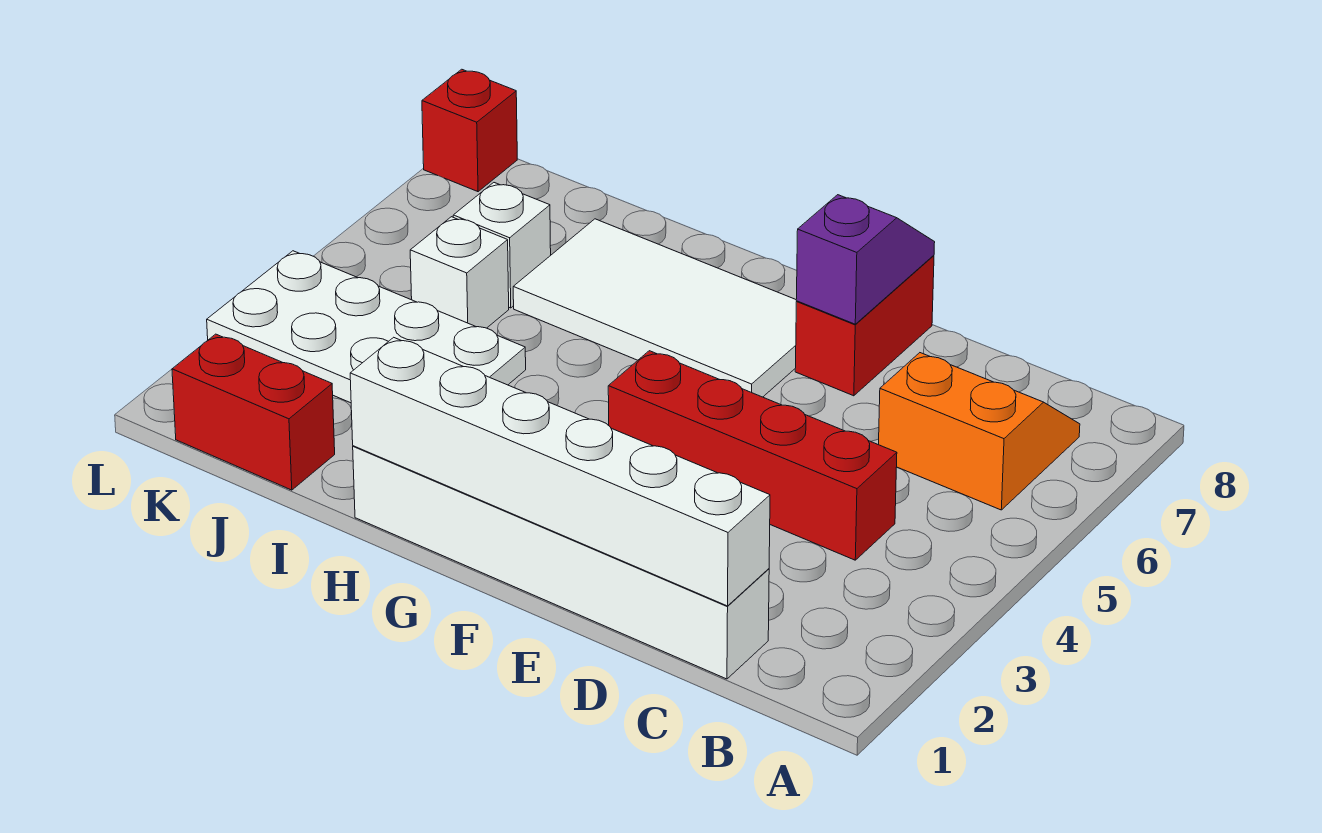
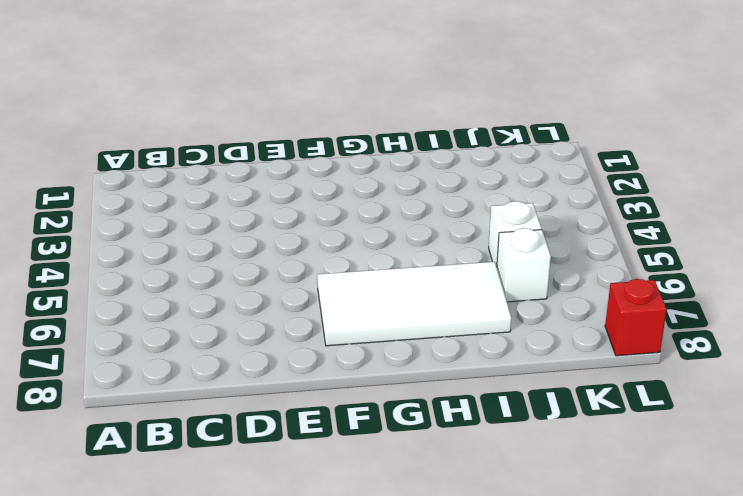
none -> orange slope B6:C7 level 1 top 6
none -> white brick C1:H1 level 1
none -> red brick C4:F4 level 1

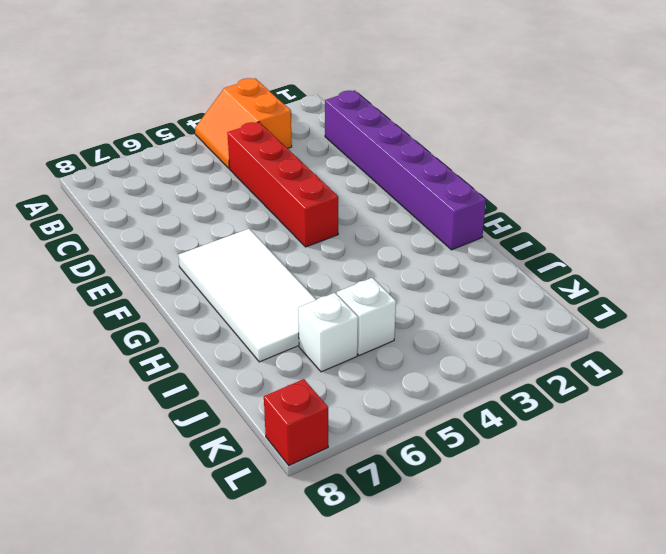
orange slope A3:B4 level 1 top 3 -> orange slope B6:C7 level 1 top 6
purple brick C1:H1 level 1 -> white brick C1:H1 level 1
none -> red brick E7:E8 level 1
none -> white plate I3:L4 level 1
none -> red brick J1:K1 level 1

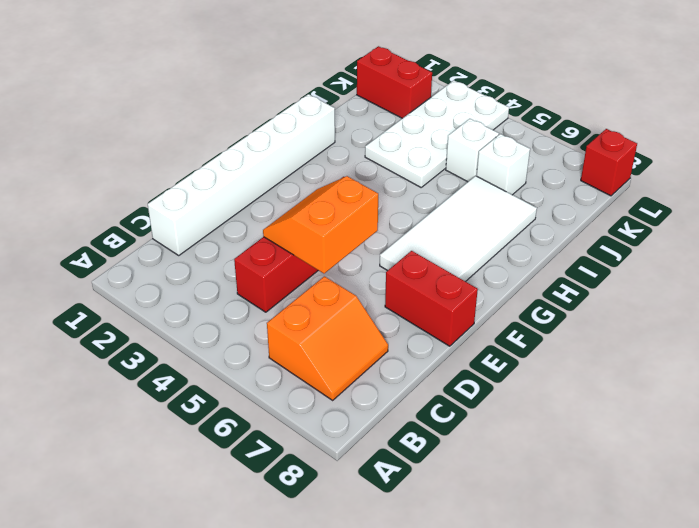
orange slope D4:E5 level 2 top 5 -> none
red brick K1:K2 level 1 -> red brick J1:K1 level 1
none -> white brick C1:H1 level 2
none -> purple slope E7:E8 level 2 top 7

